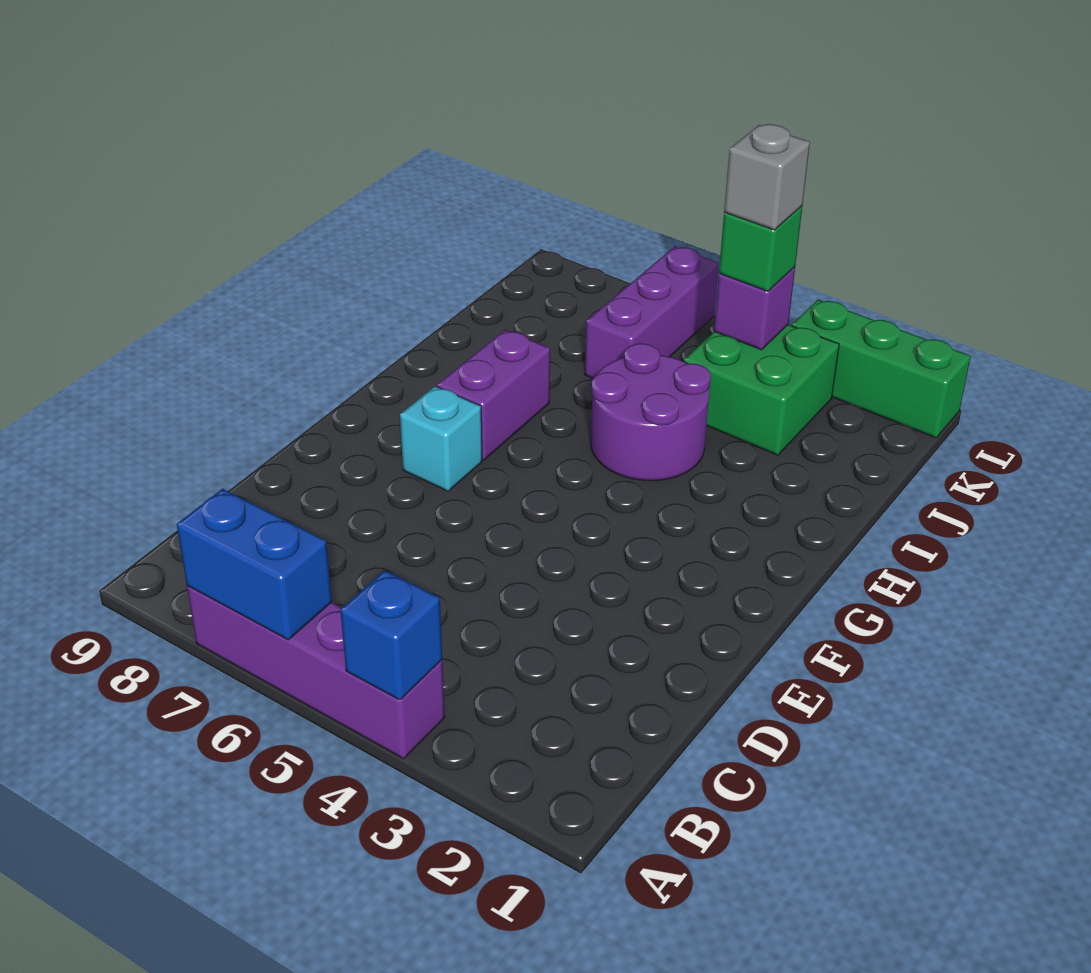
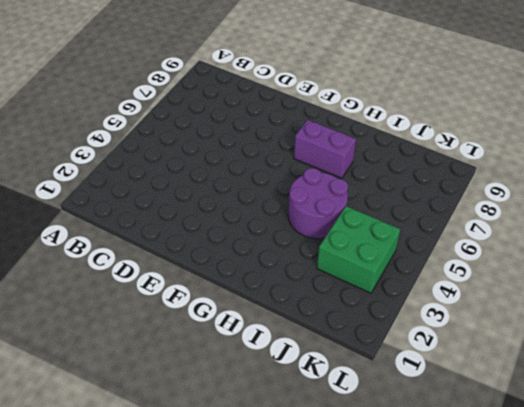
none -> purple brick A4:A7 level 1
none -> cyan brick F7 level 1
none -> purple brick J6:L6 level 1

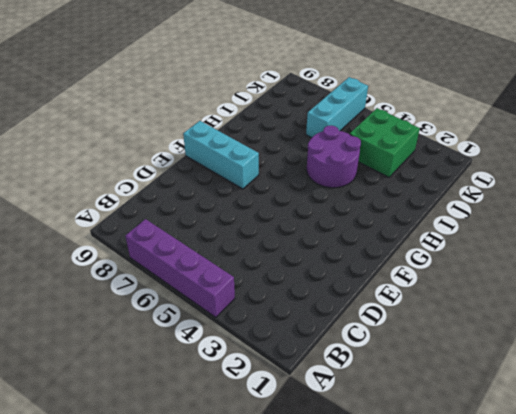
cyan brick F7:F9 level 1 -> cyan brick F7 level 1
cyan brick J6:L6 level 1 -> purple brick J6:L6 level 1
none -> purple brick G7:H7 level 1
none -> green brick L1:L3 level 1
none -> blue brick A4 level 2

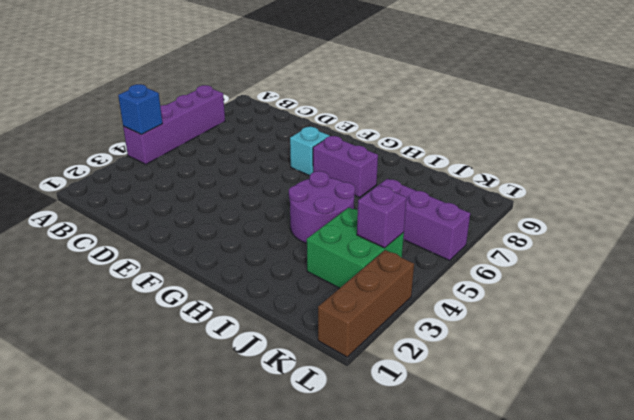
brown brick L1:L3 level 1 -> green brick L1:L3 level 1
none -> blue brick A6:A7 level 2
none -> green brick K4 level 3
none -> grey brick K4 level 4

